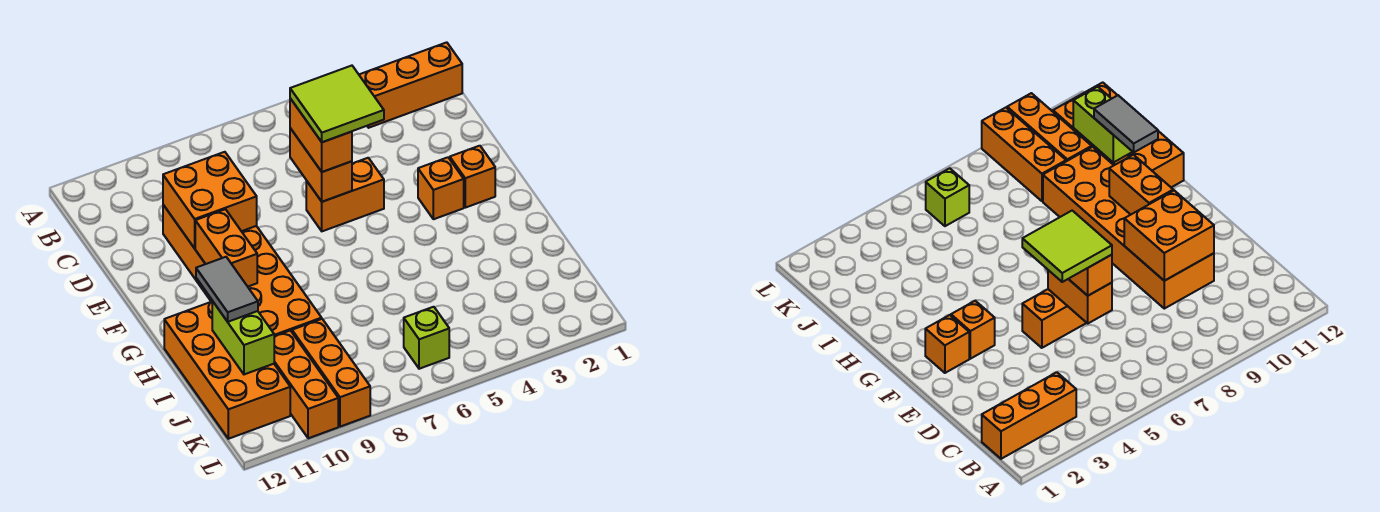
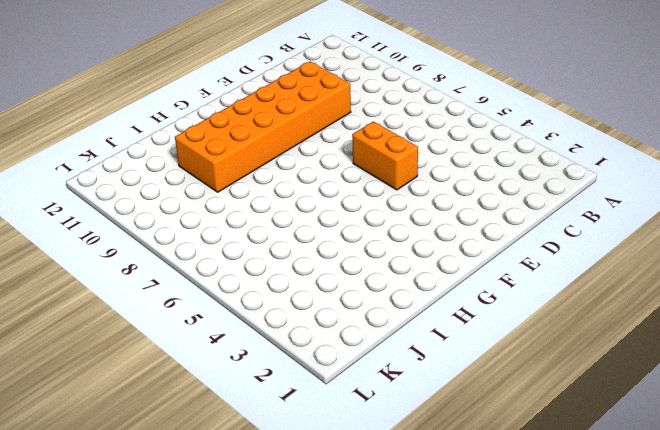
none -> orange brick B1:B3 level 1
none -> orange brick F2 level 1
none -> orange brick F3 level 1

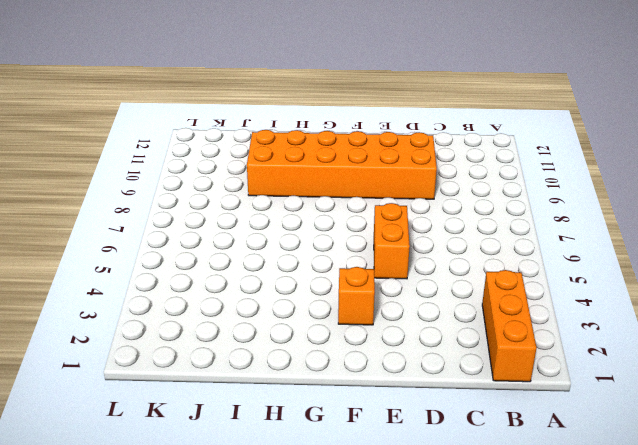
none -> orange brick F2 level 1
none -> orange brick H11:K12 level 1
none -> orange brick J9:L9 level 1

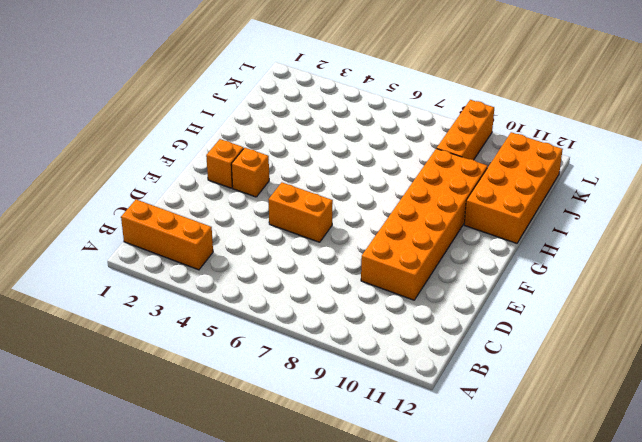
none -> orange brick J10:L10 level 1
none -> lime brick K6 level 1
none -> orange brick D6:E6 level 2

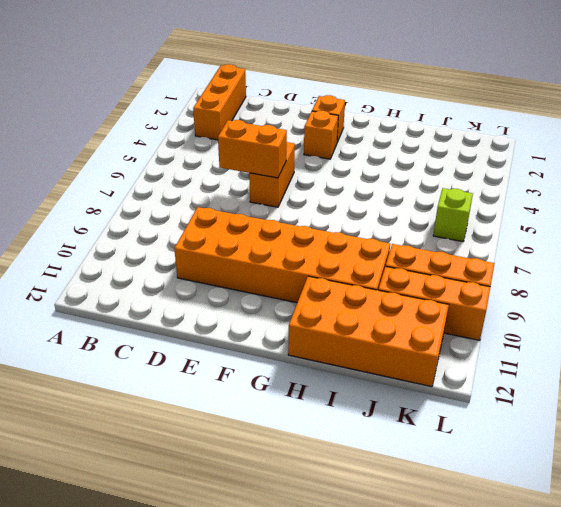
none -> orange brick D9:E10 level 2
none -> orange brick F10:G10 level 2
none -> lime brick I11:J11 level 2

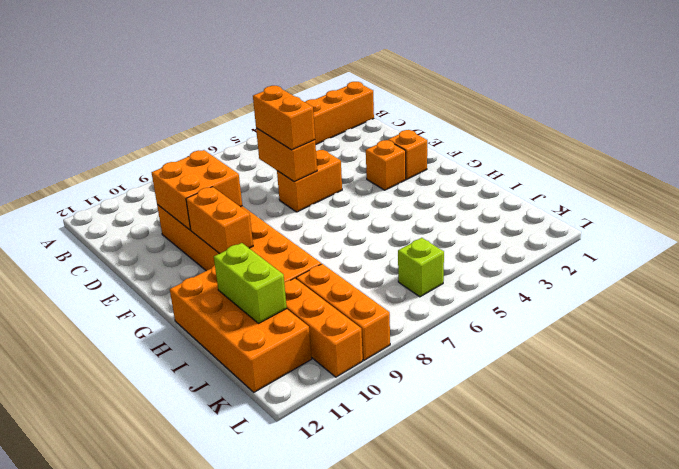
none -> grey tile H11:I11 level 3
none -> lime tile D5:E6 level 4

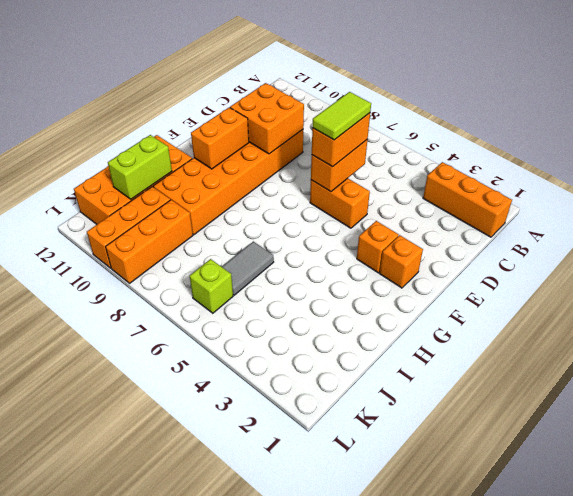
lime tile D6:E6 level 4 -> lime tile D5:E6 level 4
grey tile I6:J6 level 1 -> grey tile H11:I11 level 3

